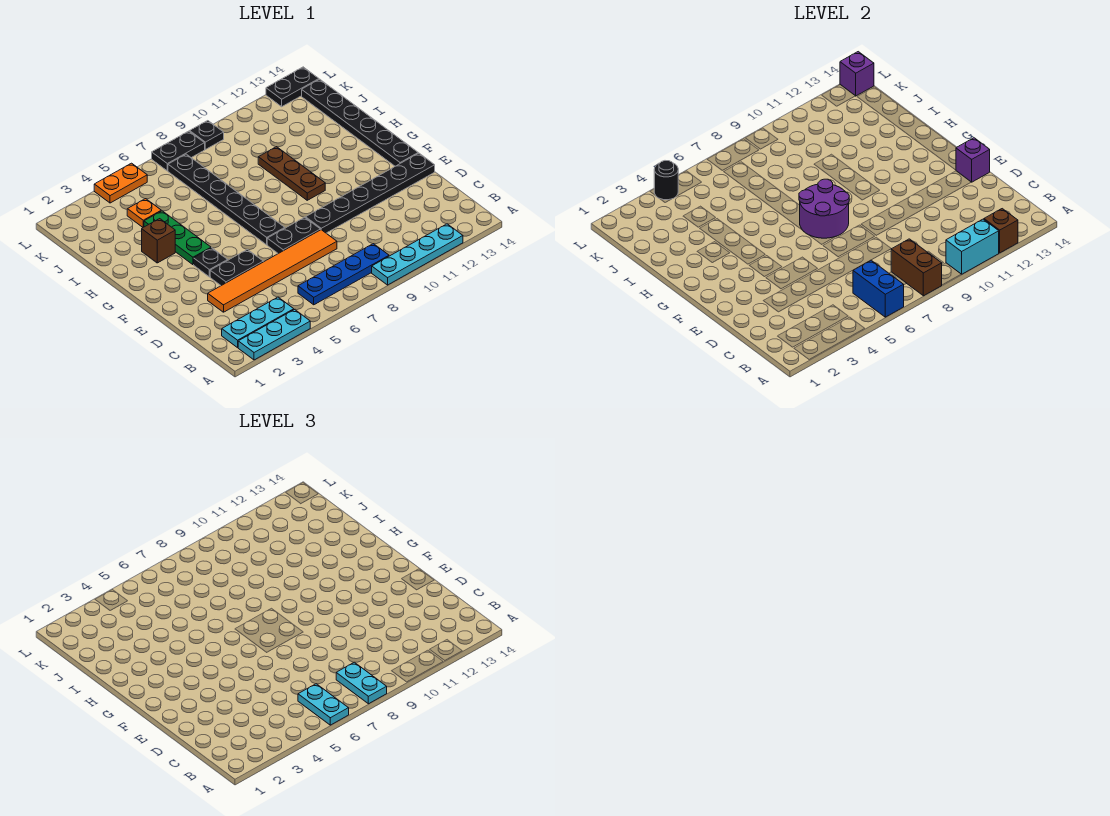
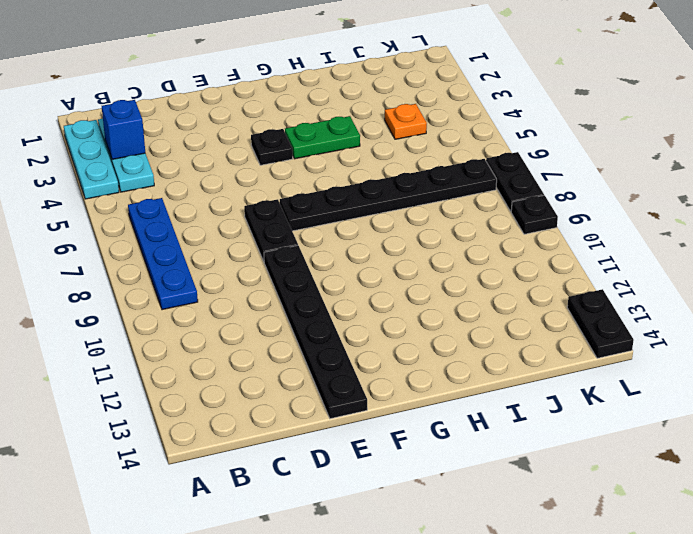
blue brick B3 level 2 -> none
green plate G4:H4 level 1 -> green plate G4:I4 level 1
none -> cyan plate A9:A12 level 1
none -> orange tile D3:D8 level 1
none -> black plate E4:E5 level 1

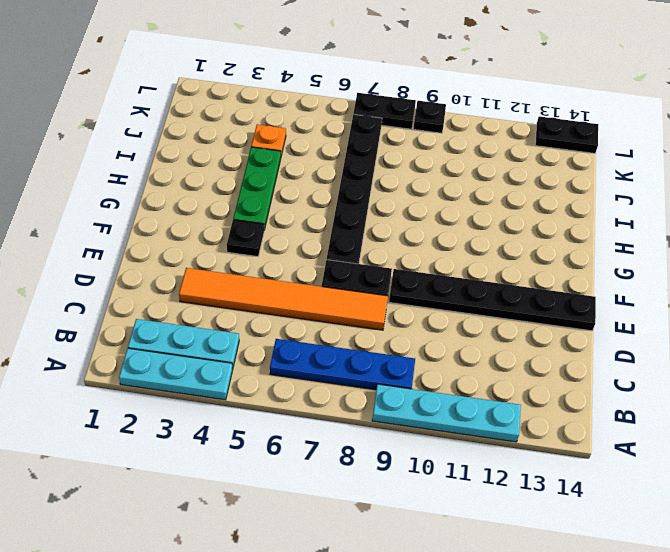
none -> black plate E4:E5 level 1
none -> black plate F14:K14 level 1
none -> brown plate G10:I10 level 1

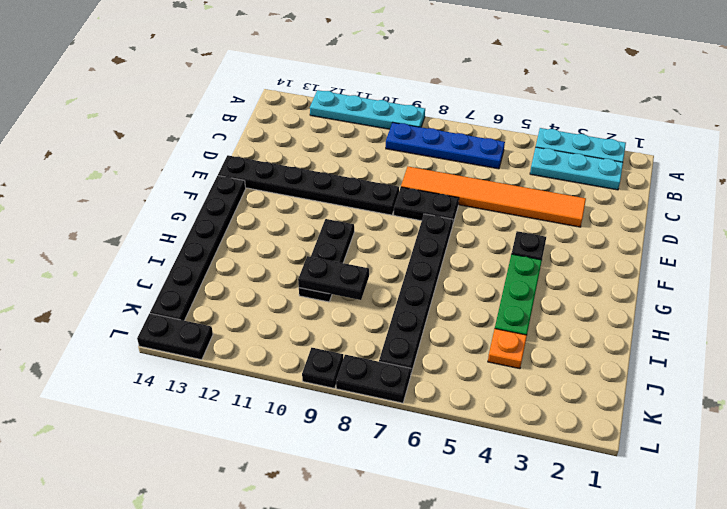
black plate G10:I10 level 1 -> brown plate G10:I10 level 1
black plate I9:I10 level 2 -> black plate E4:E5 level 1
none -> brown brick H3 level 1
none -> orange plate L4:L5 level 1
none -> blue brick A6:B6 level 2

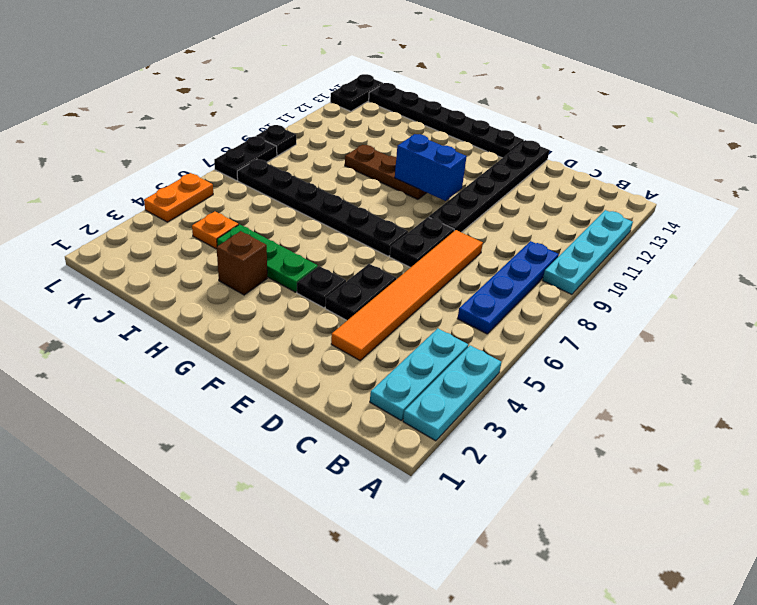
blue brick F10:G10 level 2 -> blue brick A6:B6 level 2
none -> brown brick A8:B8 level 2
none -> cyan brick A10:A11 level 2
none -> brown brick A12 level 2

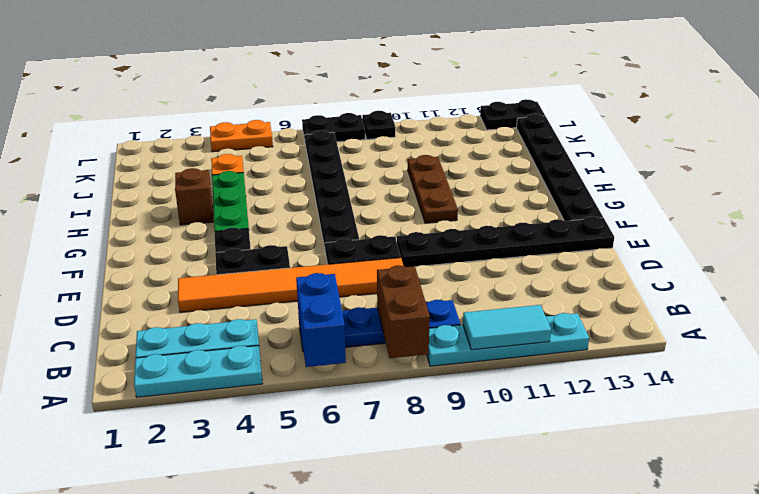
cyan tile A10:A11 level 2 -> cyan brick A10:A11 level 2
none -> brown brick A12 level 2
none -> purple brick E14 level 2
none -> purple round brick F7:G8 level 2

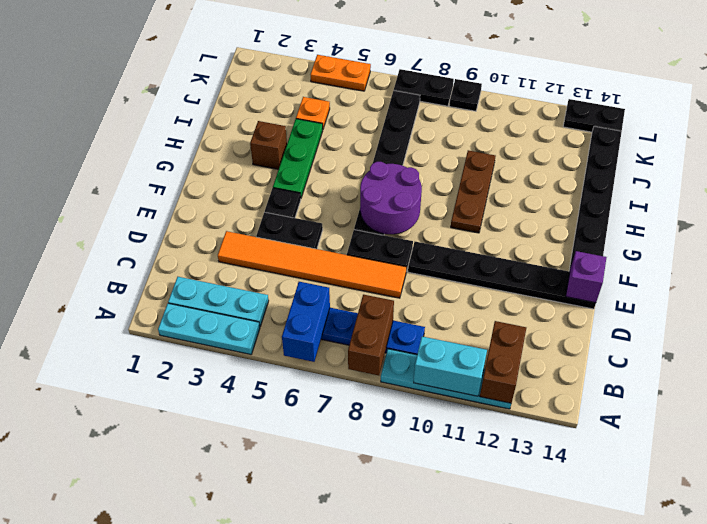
brown brick A12:B12 level 2 -> brown brick A12 level 2
none -> black round brick L4 level 2
none -> purple brick L14 level 2
none -> cyan plate A6:B6 level 3

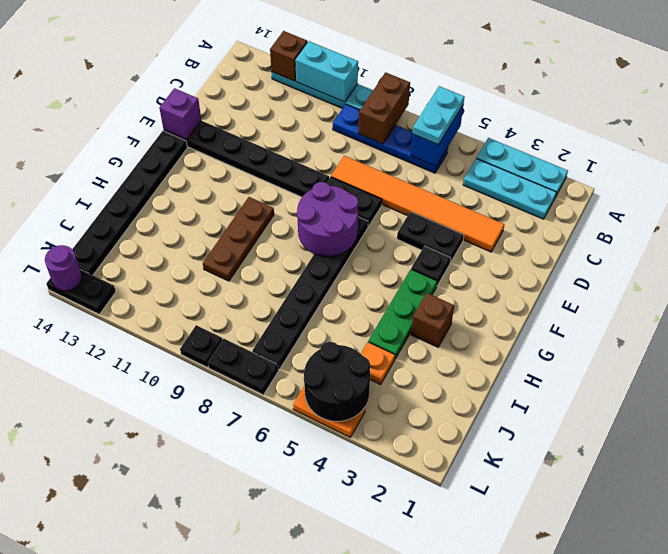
black round brick K4:L5 level 2 -> black round brick L4 level 2
purple round brick L14 level 2 -> purple brick L14 level 2
none -> cyan plate A8:B8 level 3

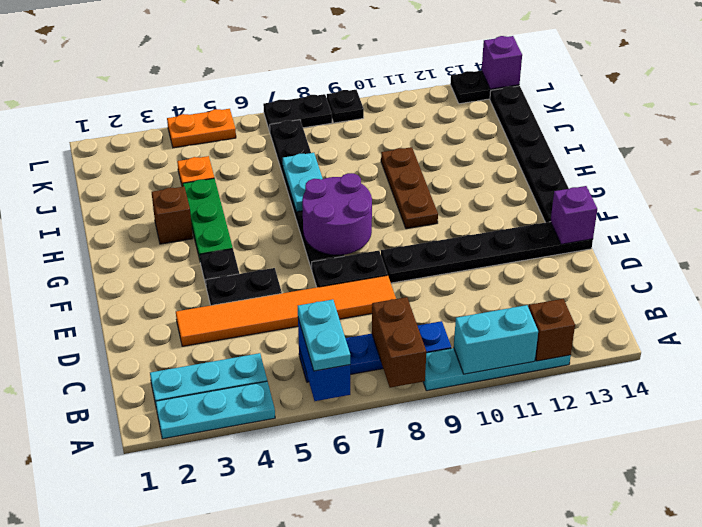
cyan plate H7:I7 level 2 -> cyan plate A8:B8 level 3
none -> black round brick L4 level 2

